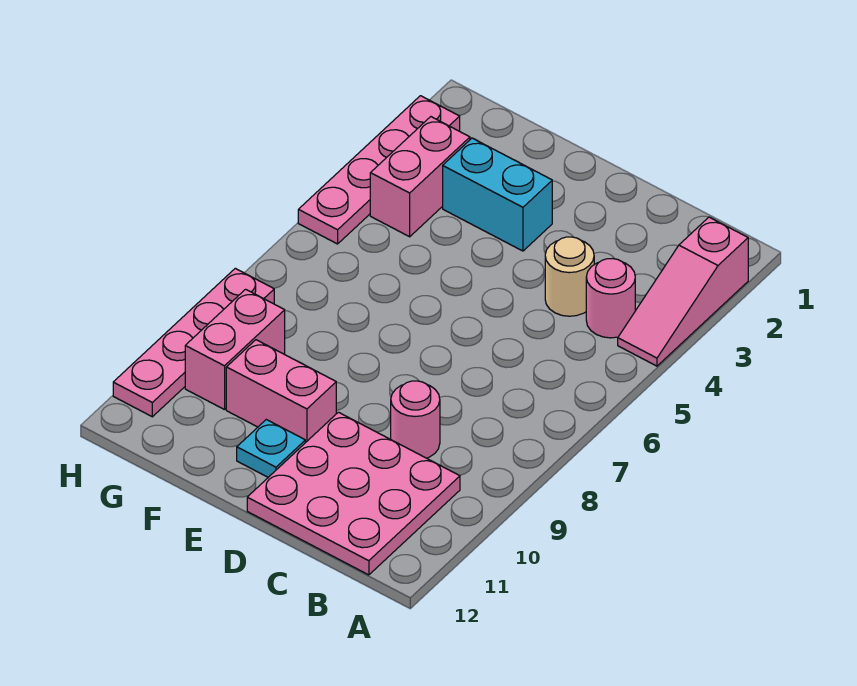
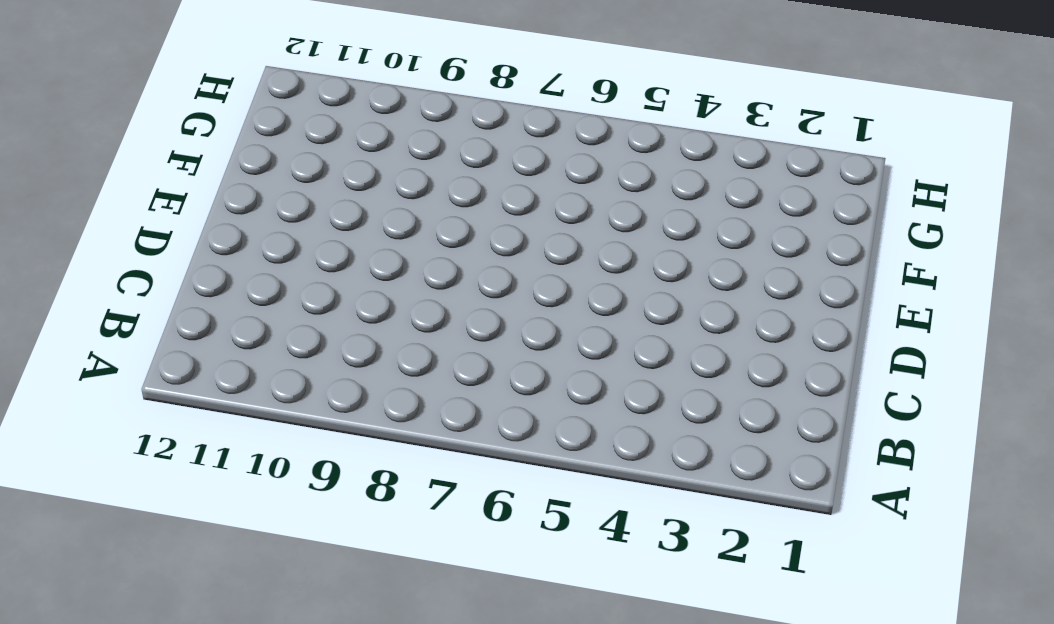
none -> pink slope A2:A4 level 1 top 2
none -> pink round brick B4 level 1
none -> pink plate B10:D12 level 1

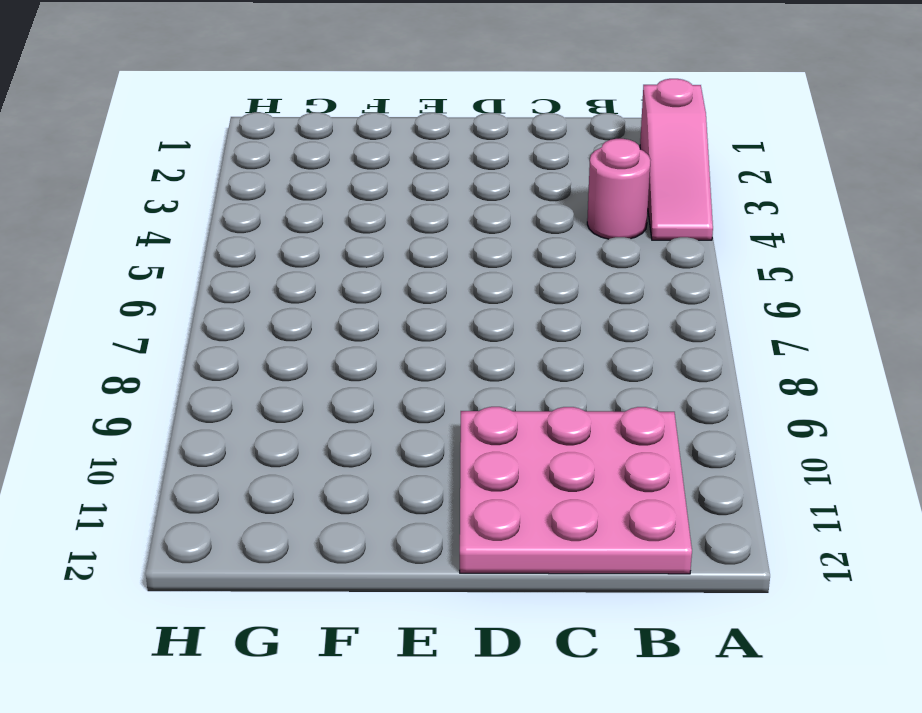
none -> tan round brick C4 level 1
none -> pink round brick C9 level 1
none -> cyan brick E3:F3 level 1

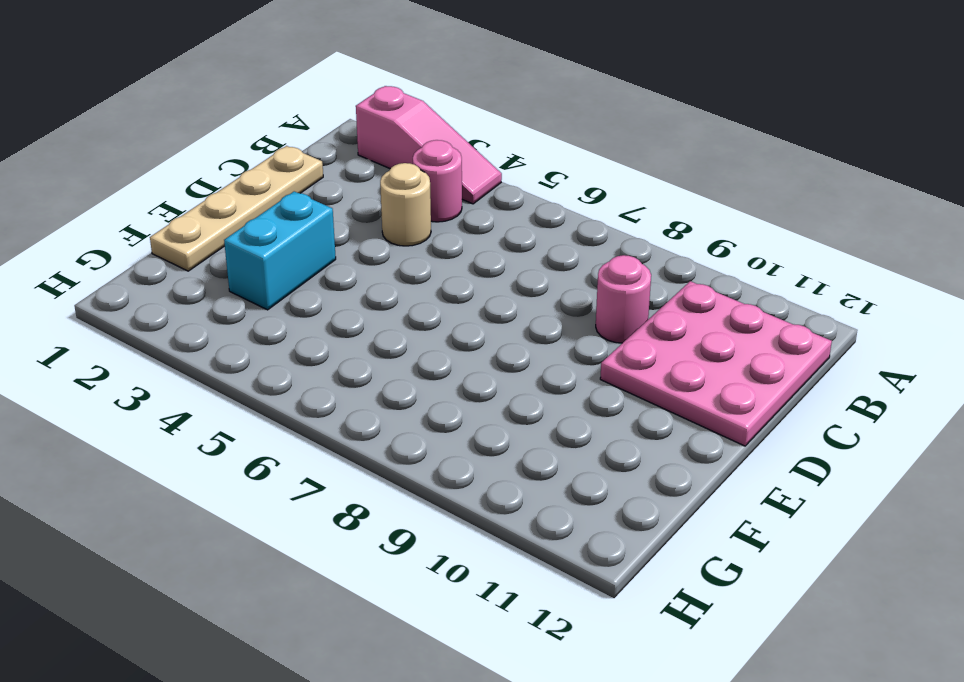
tan plate C1:F1 level 1 -> none
none -> pink brick E10:F10 level 1
none -> cyan plate E11 level 1
none -> pink brick G3:G4 level 1

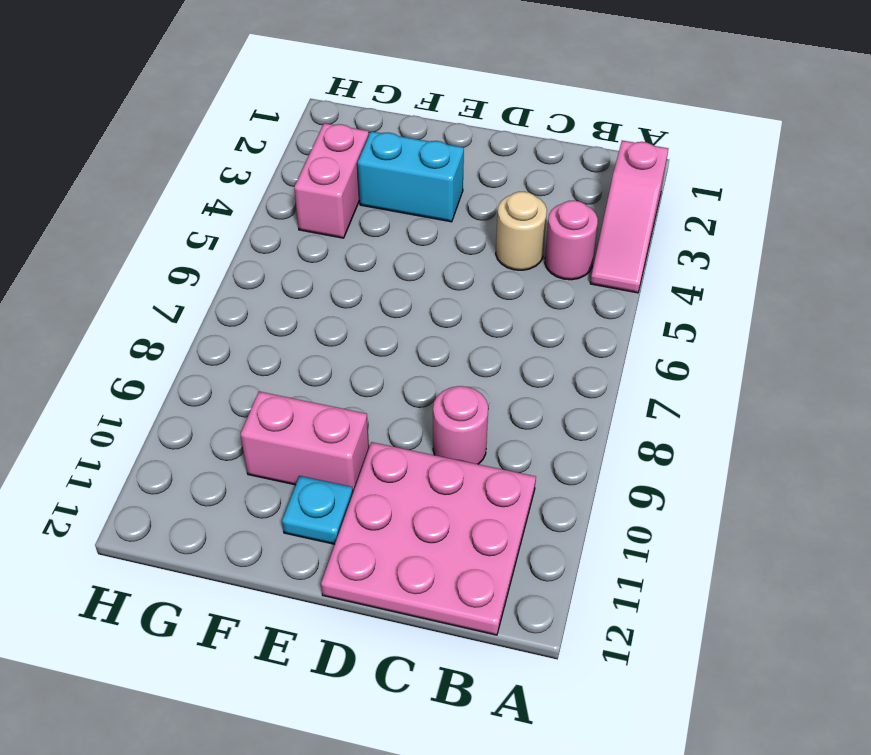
none -> pink brick G9:G10 level 1
none -> pink plate H2:H5 level 1
none -> pink plate H8:H11 level 1

